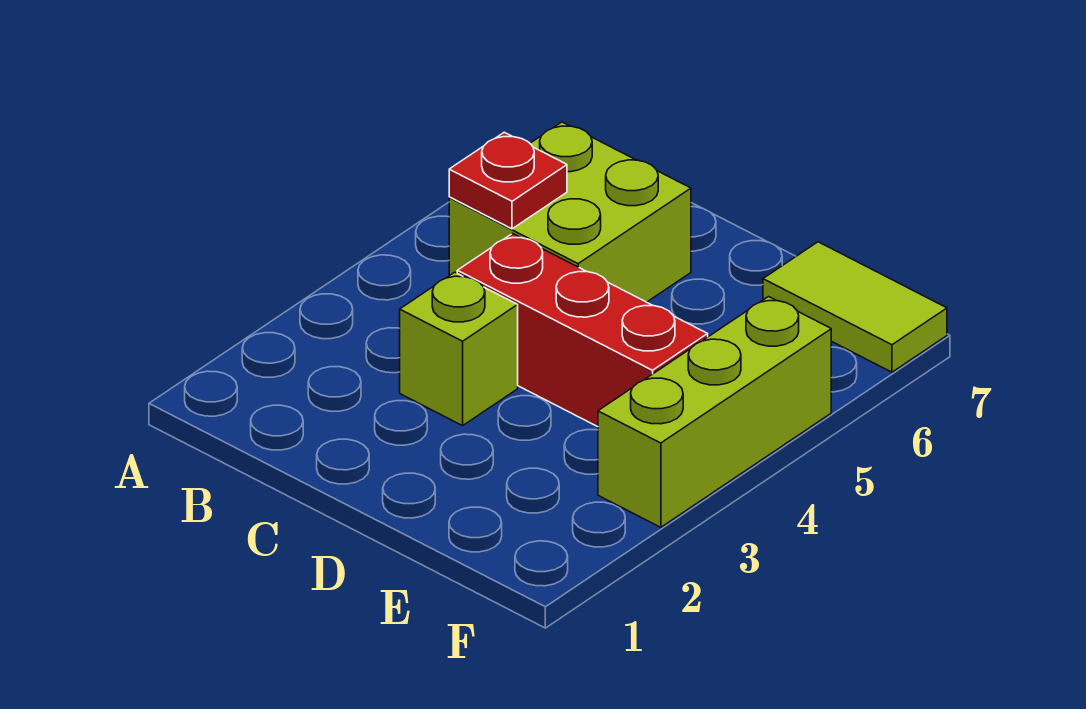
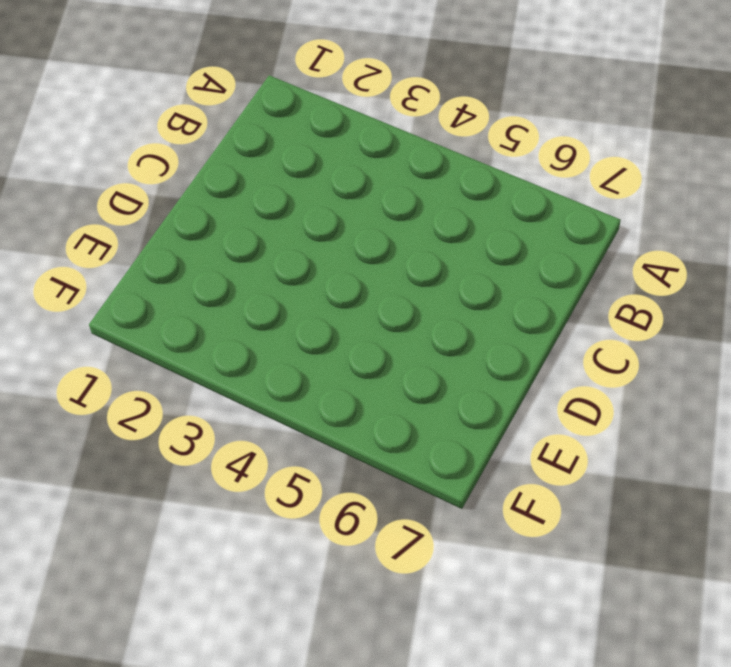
none -> lime brick B5:C6 level 1
none -> lime brick C3 level 1

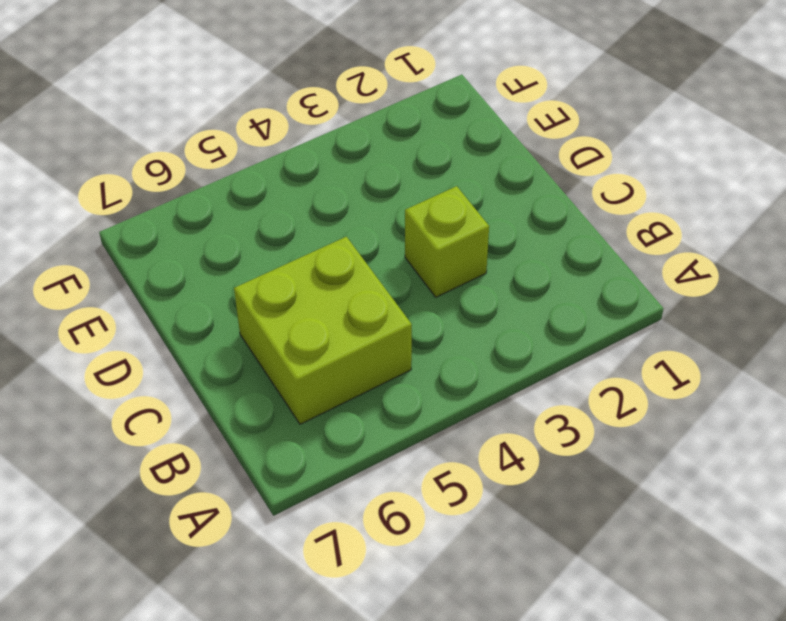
none -> red brick C4:E4 level 1
none -> lime tile E7:F7 level 1

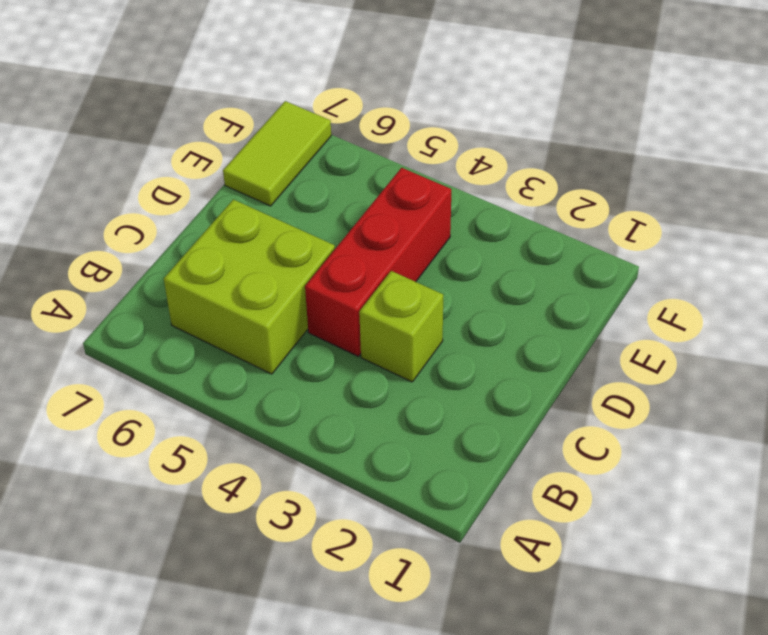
none -> lime brick F3:F5 level 1
none -> red plate B5 level 2

